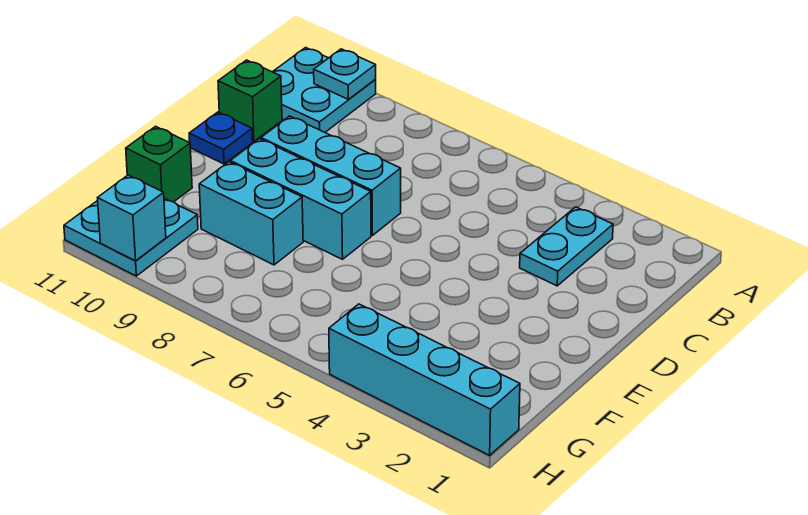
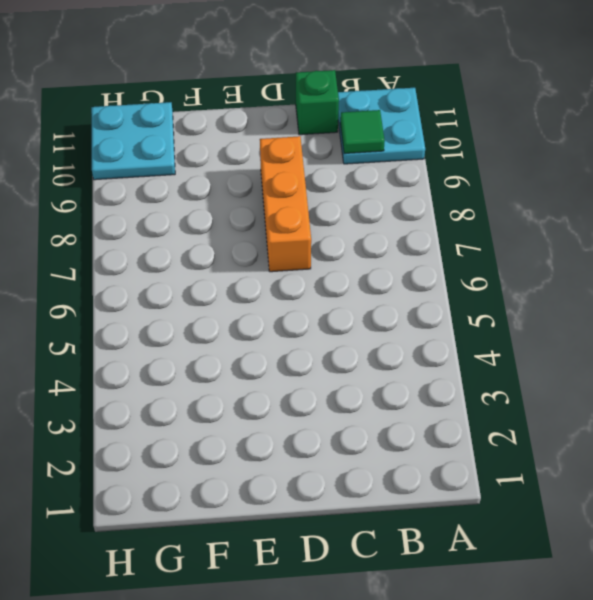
green tile B10 level 2 -> none
orange brick D7:D9 level 1 -> cyan brick D7:D9 level 1
none -> cyan plate B3:C3 level 1
none -> blue plate D11 level 1
none -> cyan brick E7:E9 level 1

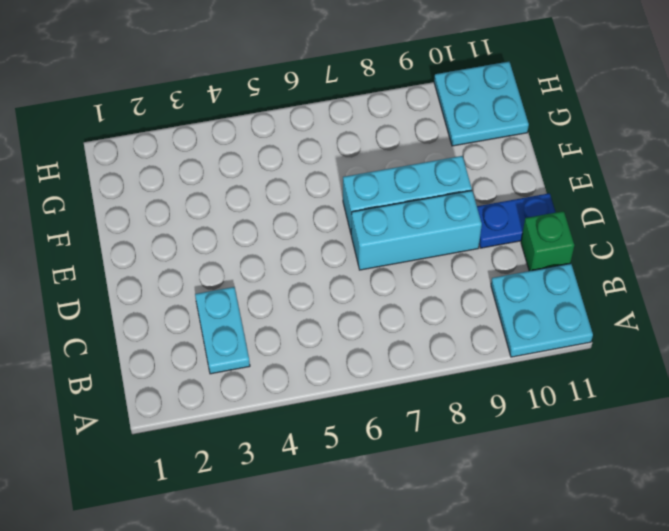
blue plate D10:D11 level 1 -> blue plate D11 level 1
none -> cyan brick F8:F9 level 1
none -> green brick F11 level 1
none -> cyan brick H1:H4 level 1

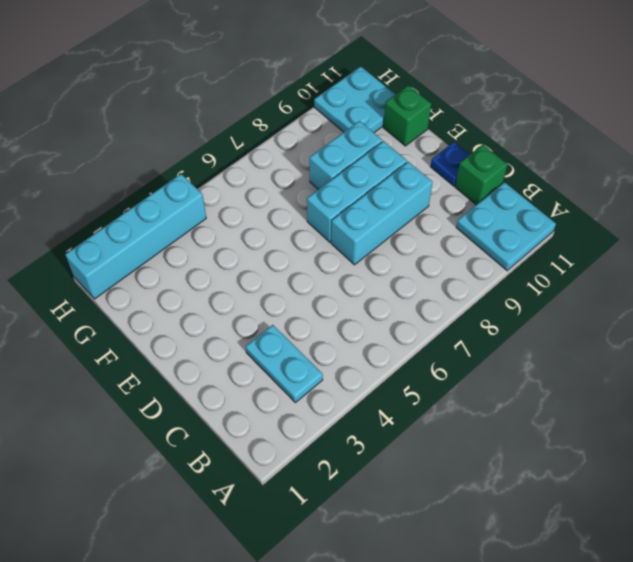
none -> cyan plate A10 level 2
none -> cyan brick H10 level 2

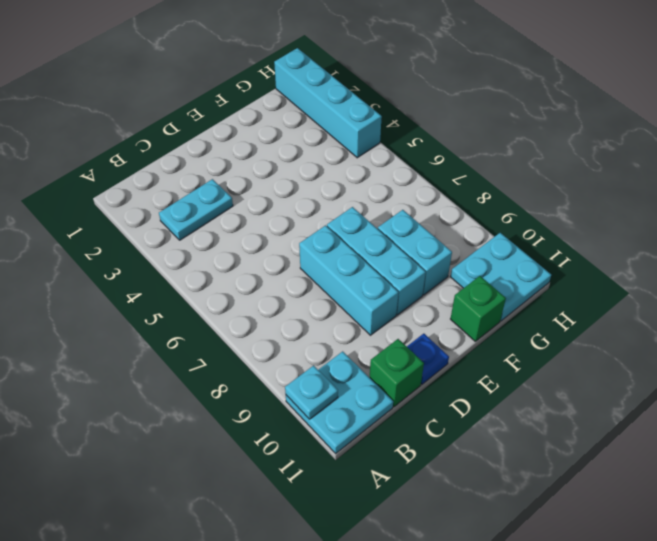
none -> cyan brick H10 level 2

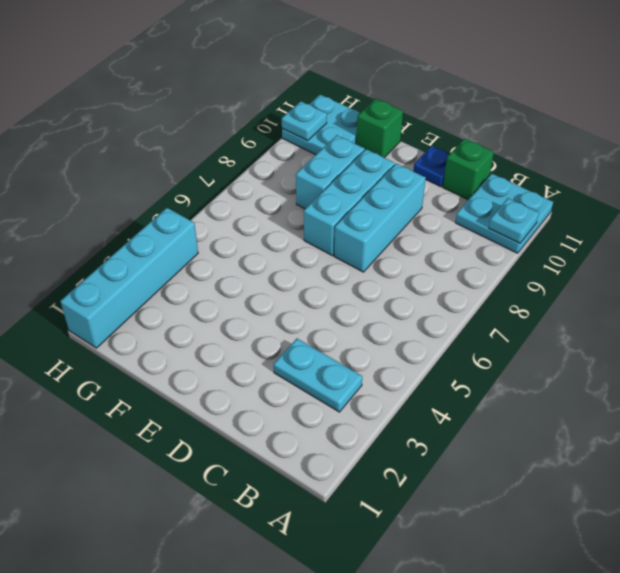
cyan plate H10 level 2 -> cyan brick H10 level 2

